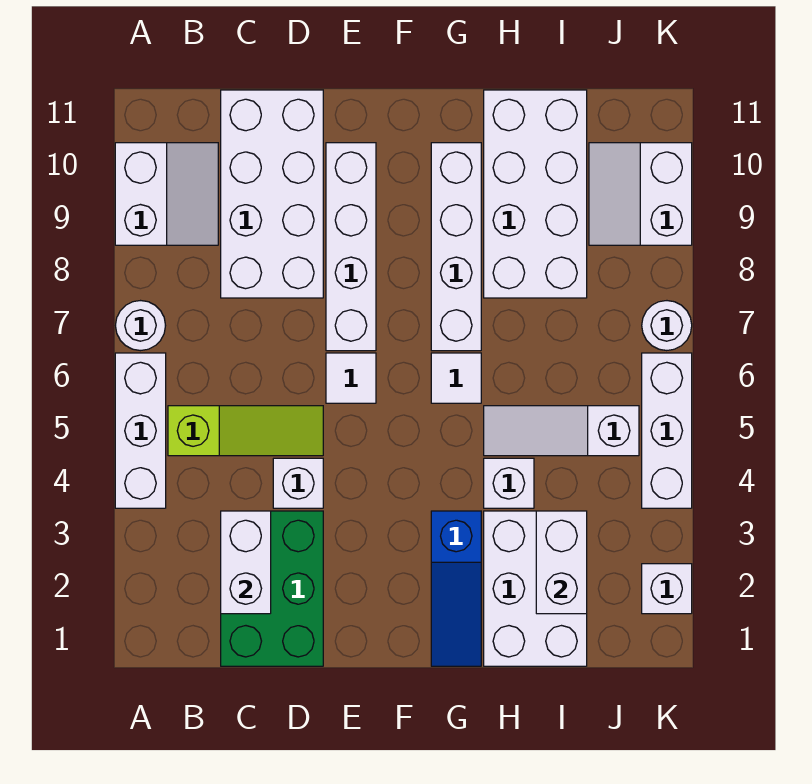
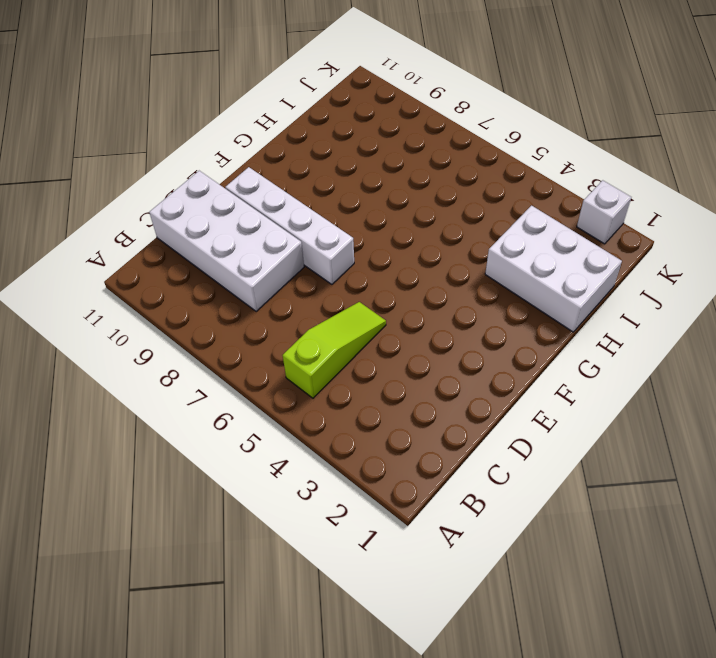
none -> white brick A4:A6 level 1
none -> white round brick A7 level 1
none -> white slope A9:B10 level 1 top A

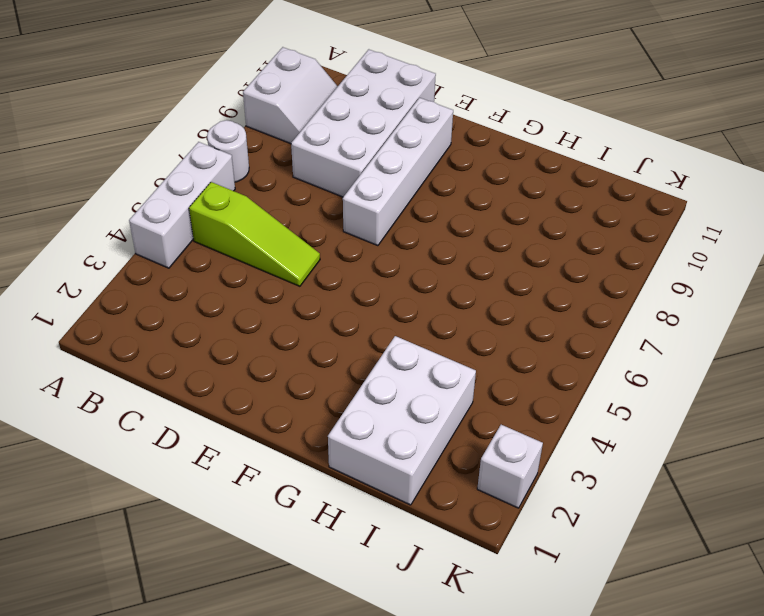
none -> green brick C1:D3 level 1
none -> white brick D4 level 1
none -> white tile E6 level 1

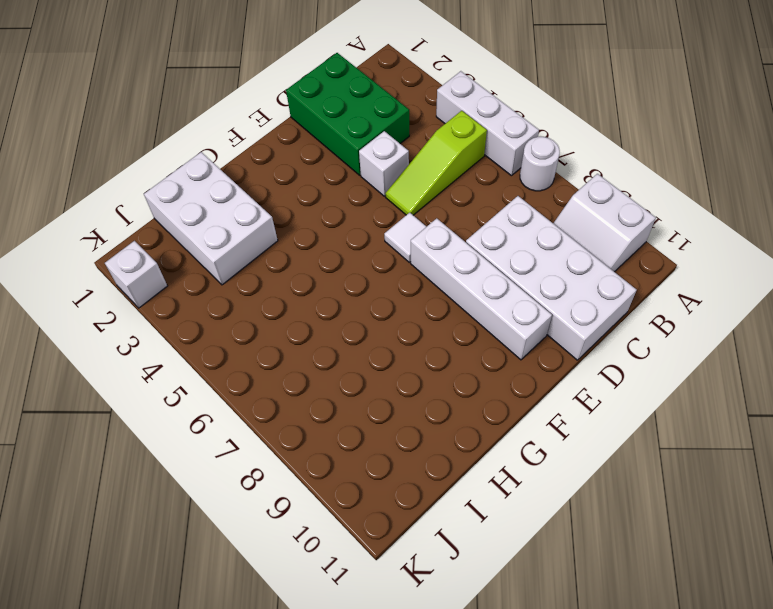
none -> blue slope G1:G3 level 1 top 3
none -> white tile G6 level 1
none -> white brick G7:G10 level 1

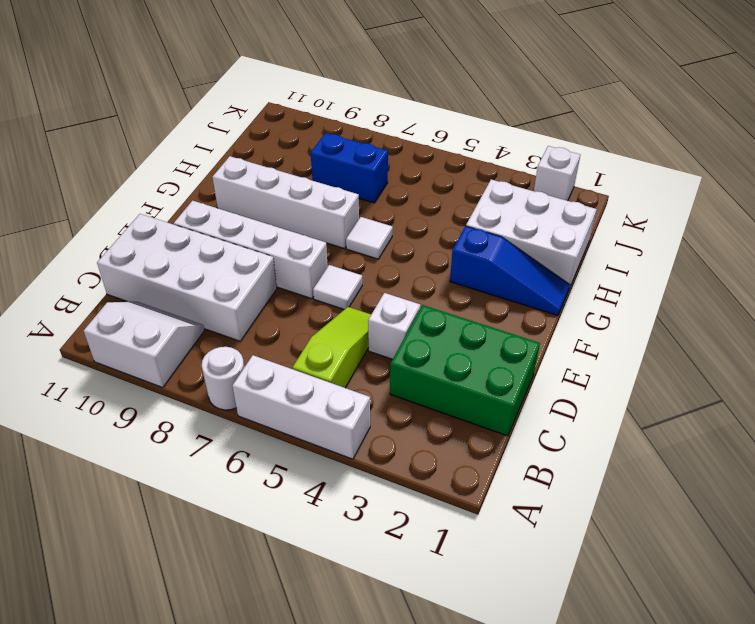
blue brick I7:I8 level 1 -> white brick H8:I11 level 1
none -> white brick H4 level 1
none -> white slope H5:J5 level 1 top J
none -> white slope J9:K10 level 1 top K

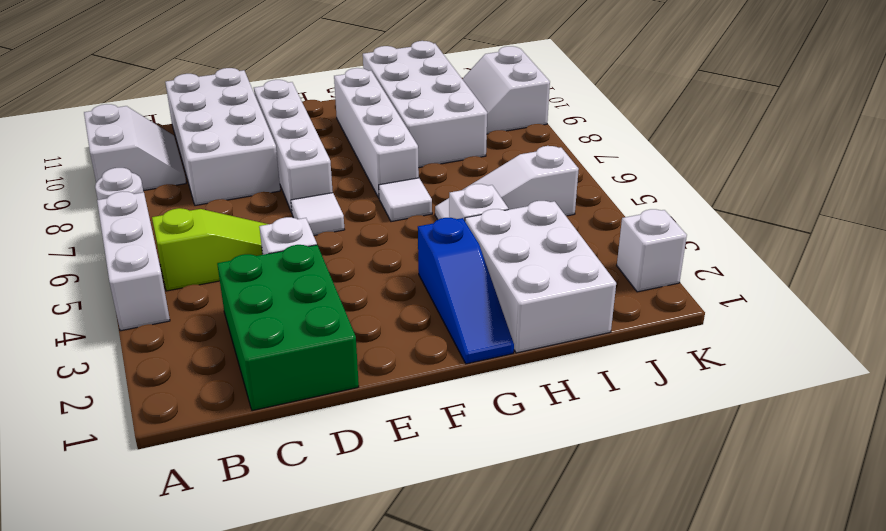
none -> white brick K4:K6 level 1
none -> white round brick K7 level 1
none -> white brick C2:C3 level 2

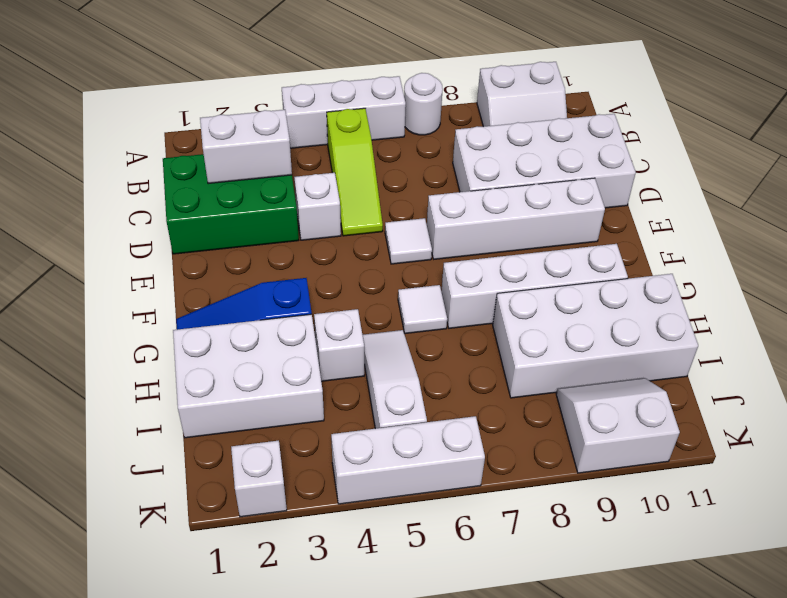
none -> white round brick K7 level 1
none -> white brick I2:I3 level 2

